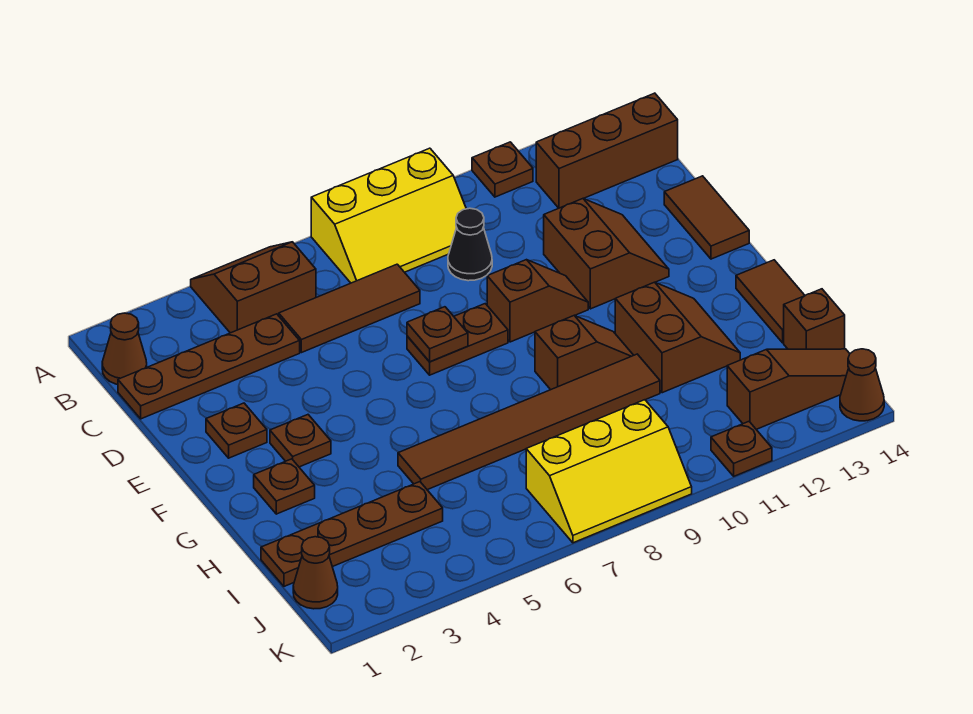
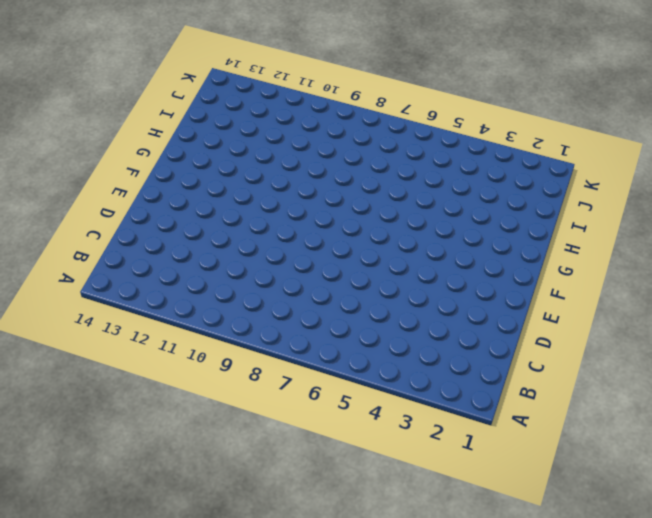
none -> brown slope A4:B5 level 1 top B
none -> yellow slope A7:B9 level 1 top A
none -> brown plate A11 level 1

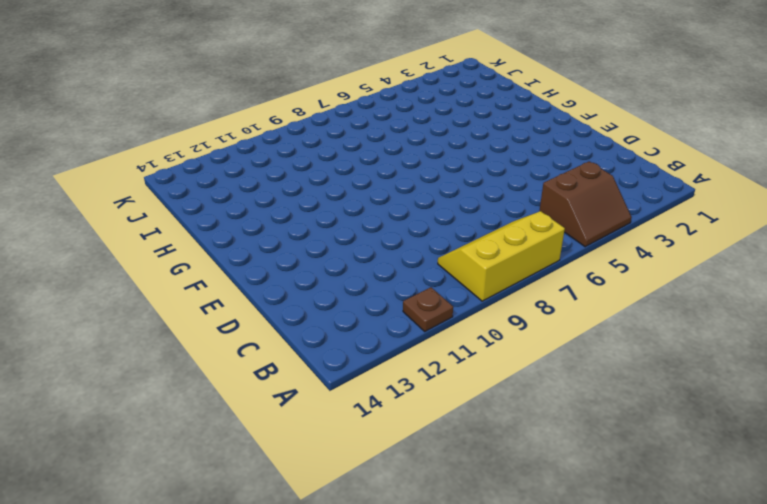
none -> brown cone B1 level 1
none -> brown brick B12:B14 level 1
none -> brown plate C1:C4 level 1

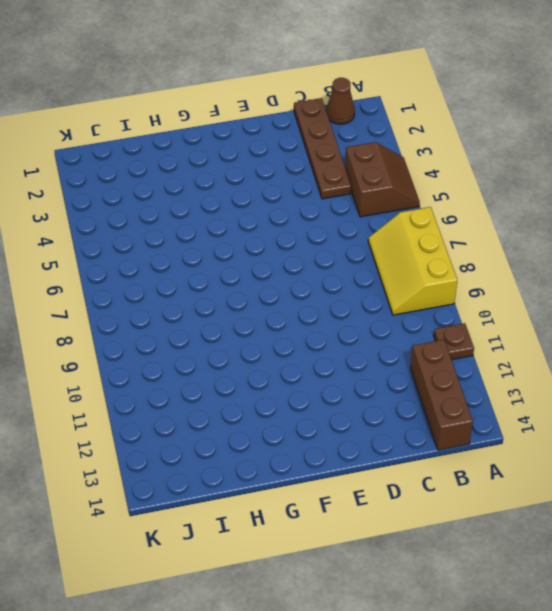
none -> brown tile C5:C7 level 1
none -> black cone C9 level 1
none -> brown slope D11:E12 level 1 top 11

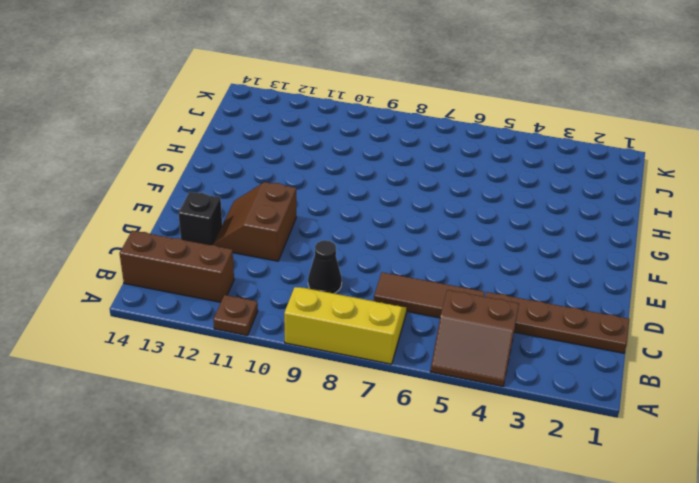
black brick D13 level 1 -> none
none -> brown cone B1 level 1
none -> brown tile D14:E14 level 1
none -> brown plate E2 level 1

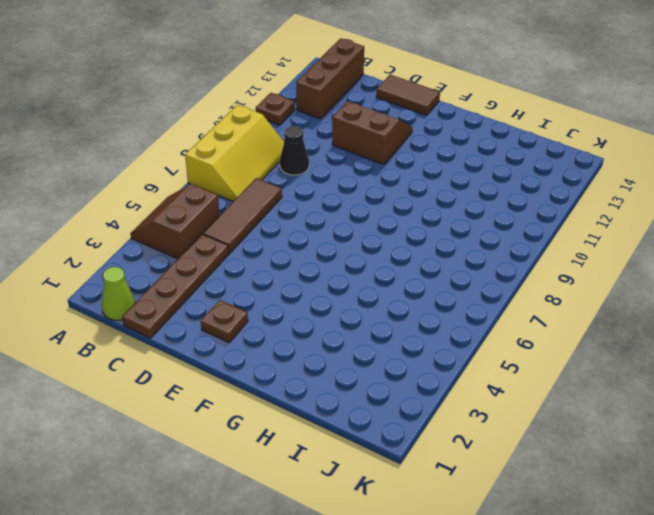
lime cone B1 level 1 -> brown cone B1 level 1
none -> brown plate E7:E8 level 1
none -> brown slope E9:E10 level 1 top 9
none -> brown plate F3 level 1

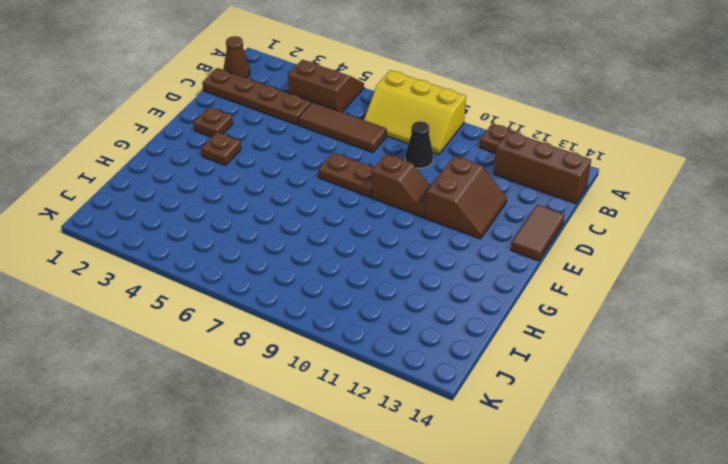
none -> brown plate G2 level 1
none -> brown slope G9:G10 level 1 top 9
none -> brown slope G11:H12 level 1 top 11

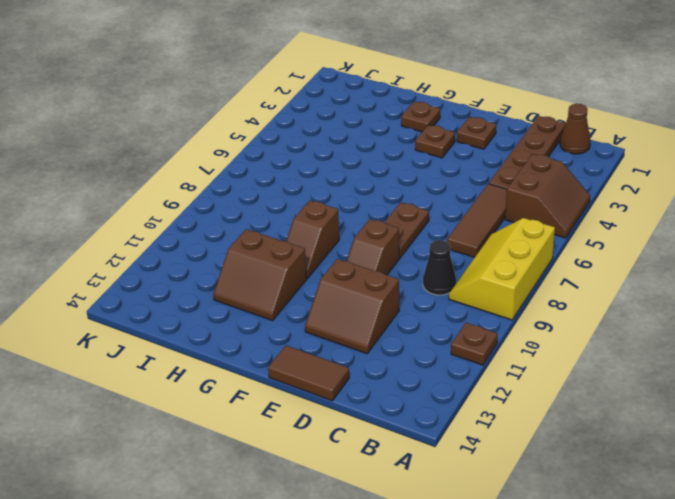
none -> brown brick B12:B14 level 1
none -> brown tile G14:H14 level 1
none -> brown tile H5:H10 level 1

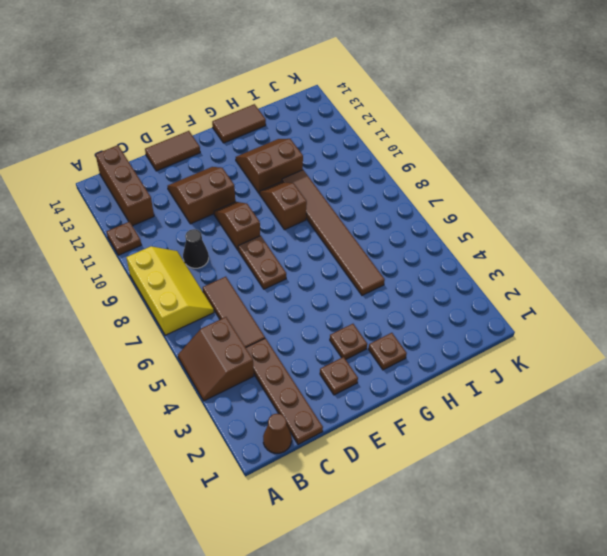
none -> brown plate I1:I4 level 1
none -> brown brick I14 level 1
none -> brown cone J1 level 1

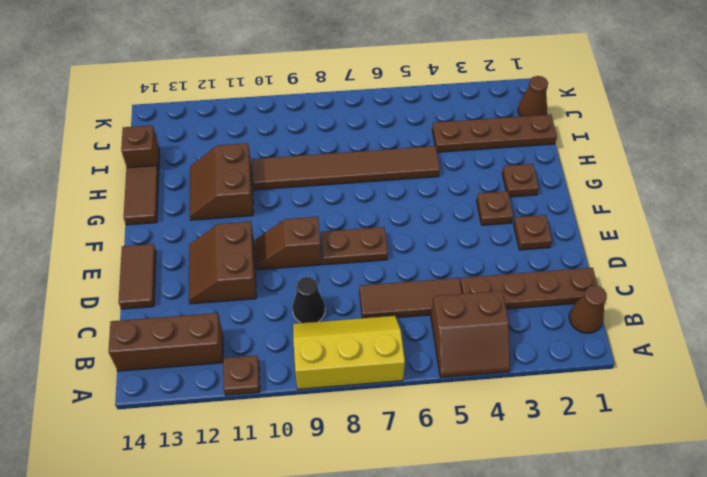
none -> brown slope G9:G10 level 1 top 9
none -> yellow slope J7:K9 level 1 top J
none -> brown slope J12:J14 level 1 top 12

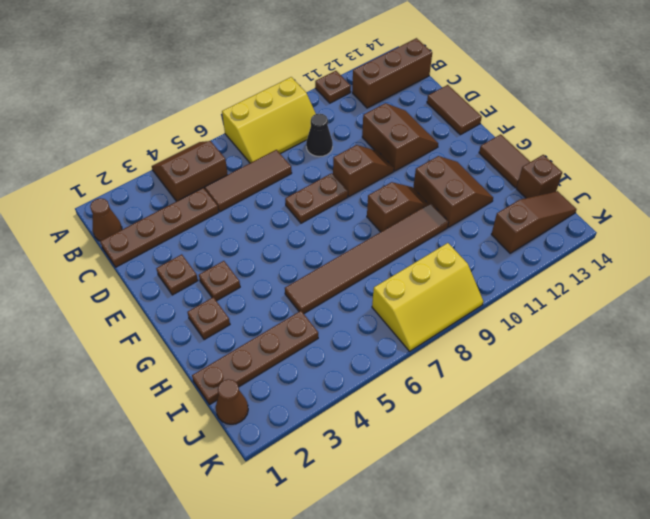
none -> brown plate K11 level 1
none -> brown cone K14 level 1
none -> brown plate E7 level 2

